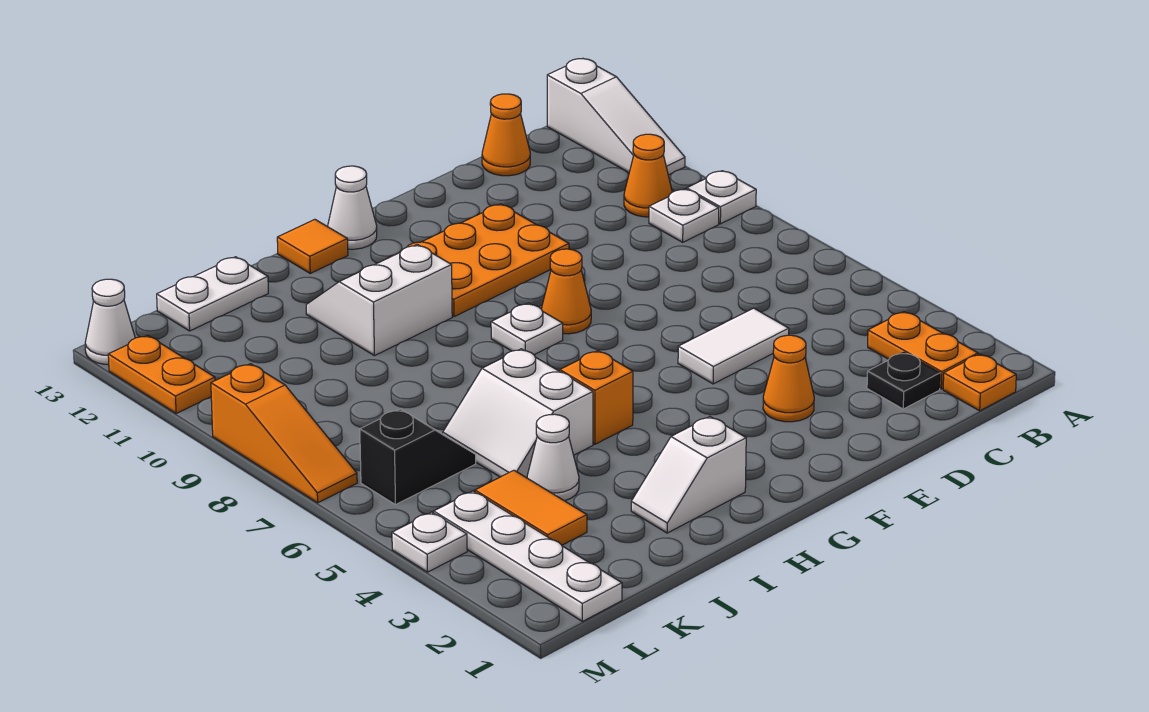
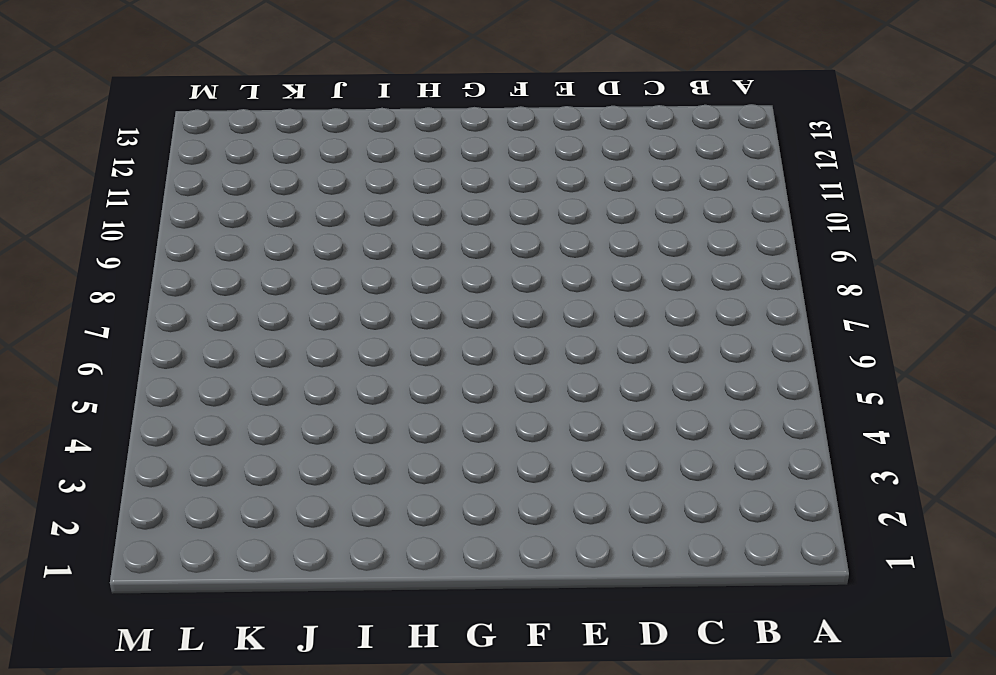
none -> white plate A9 level 1
none -> white slope A11:A13 level 1 top 13
none -> orange plate B1 level 1

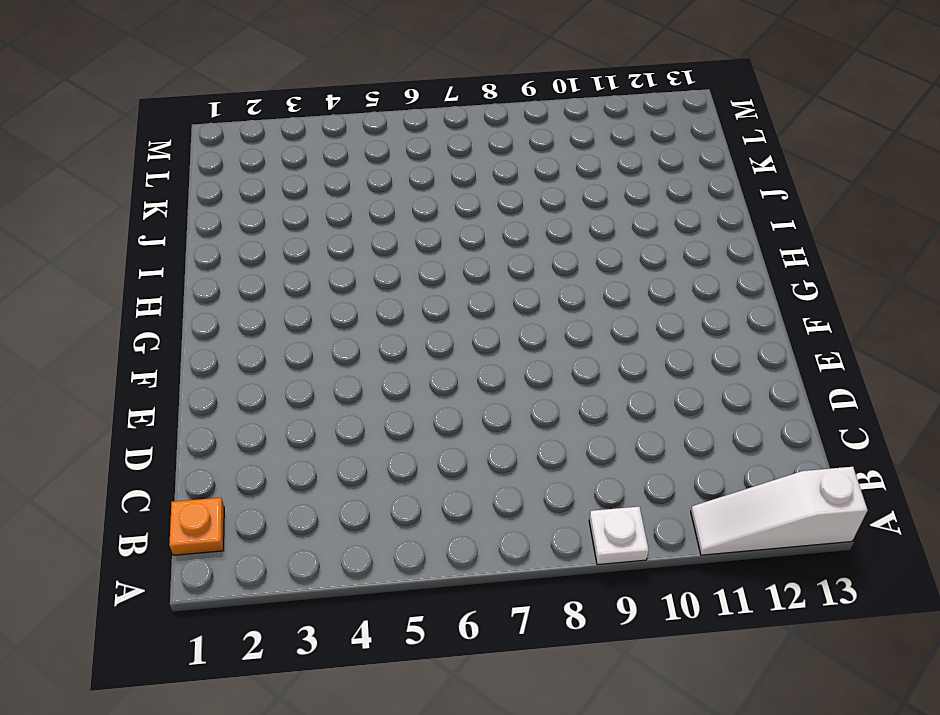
none -> orange plate B2:B3 level 1
none -> white plate B9 level 1
none -> orange cone B10 level 1

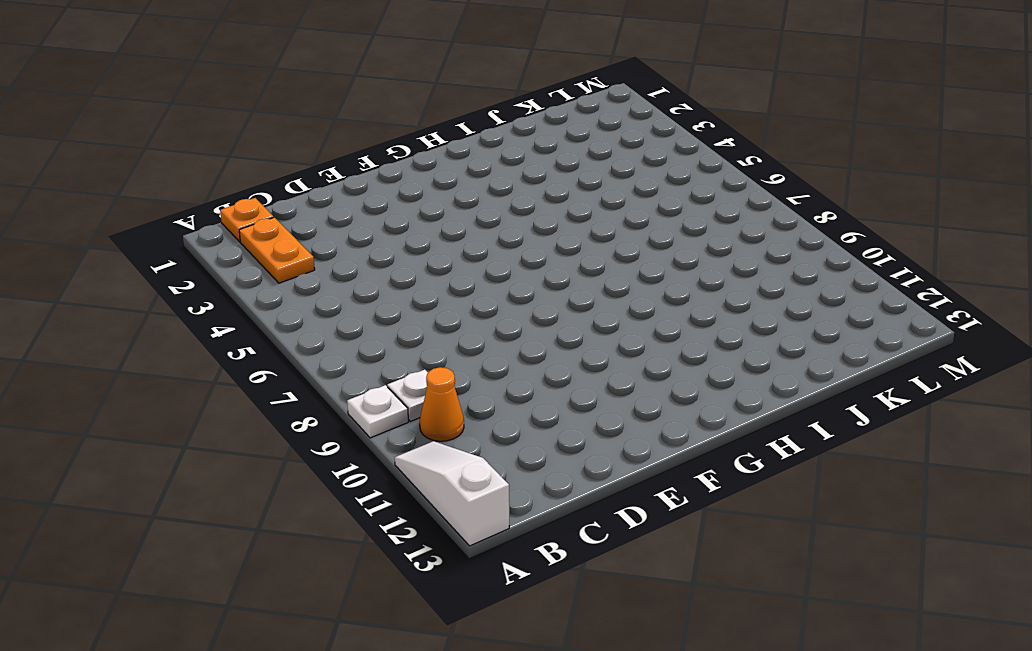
none -> black plate C2 level 1
none -> orange cone C13 level 1
none -> white tile D5:E5 level 1

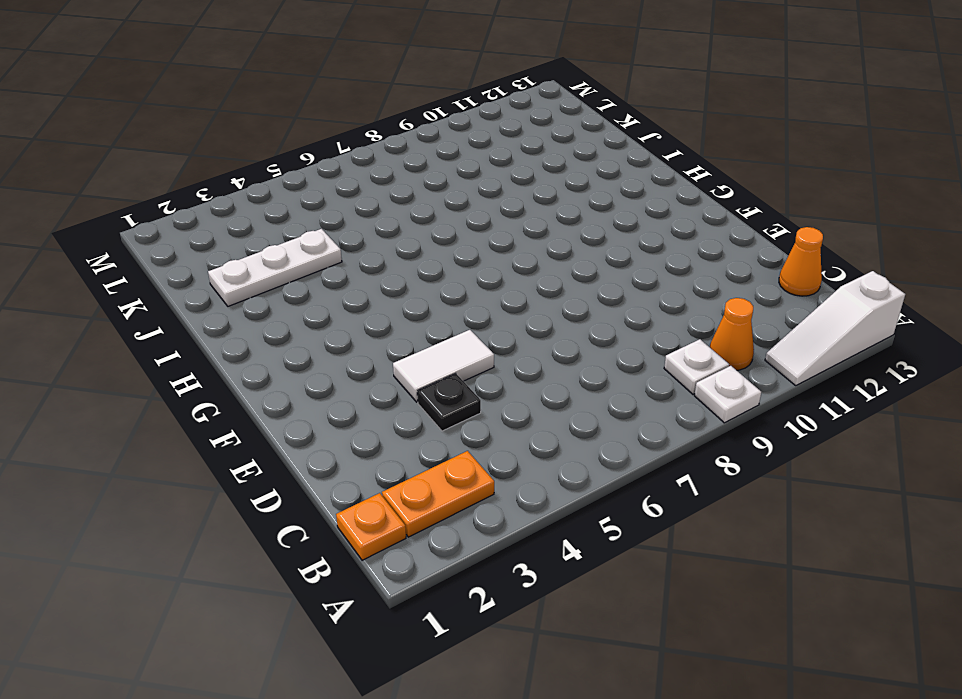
black plate D4 level 1 -> black plate C2 level 1
white tile E4:E5 level 1 -> white tile D5:E5 level 1
white plate J2:J4 level 1 -> white cone J4 level 1
none -> orange cone E3 level 1
none -> orange plate E10:G11 level 1
none -> orange cone F8 level 1

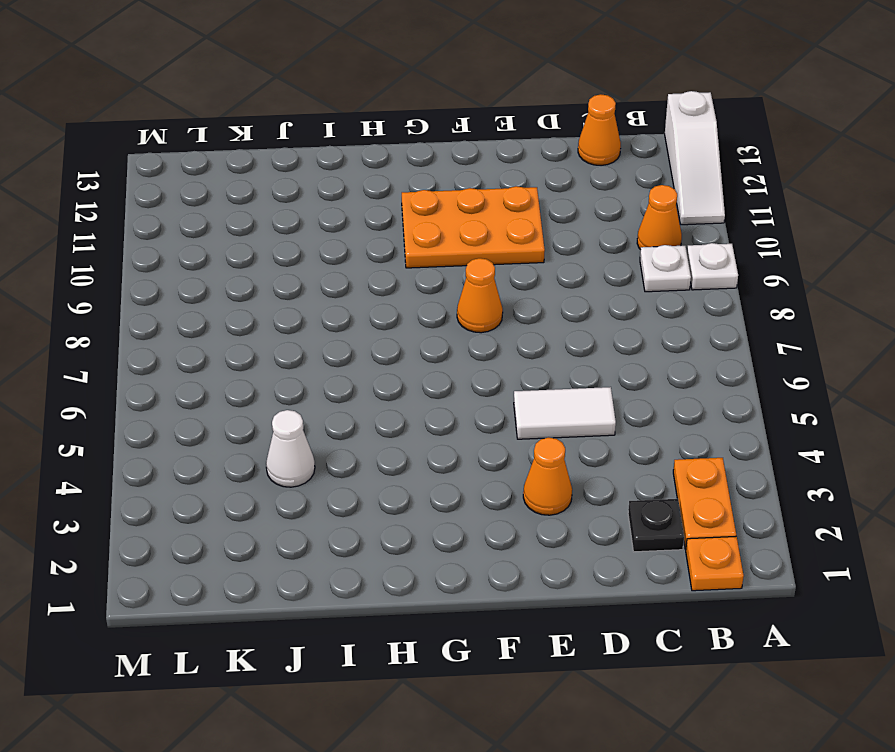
none -> white plate G8 level 1
none -> white cone G13 level 1
none -> white slope H2:I2 level 1 top H

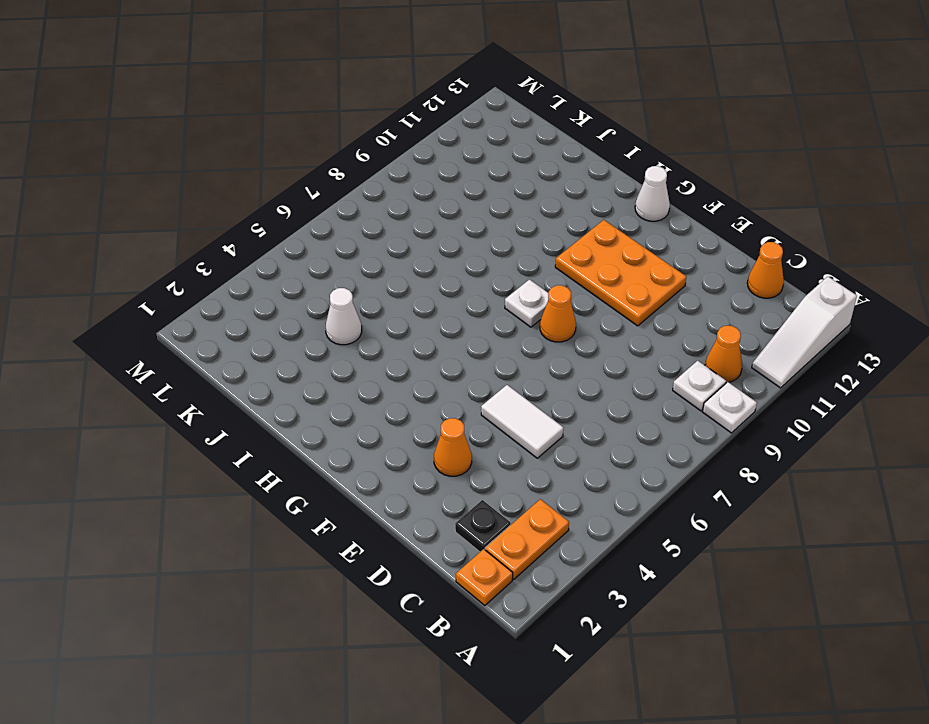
none -> white slope H2:I2 level 1 top H
none -> orange brick H5 level 1
none -> white slope H10:I11 level 1 top 10

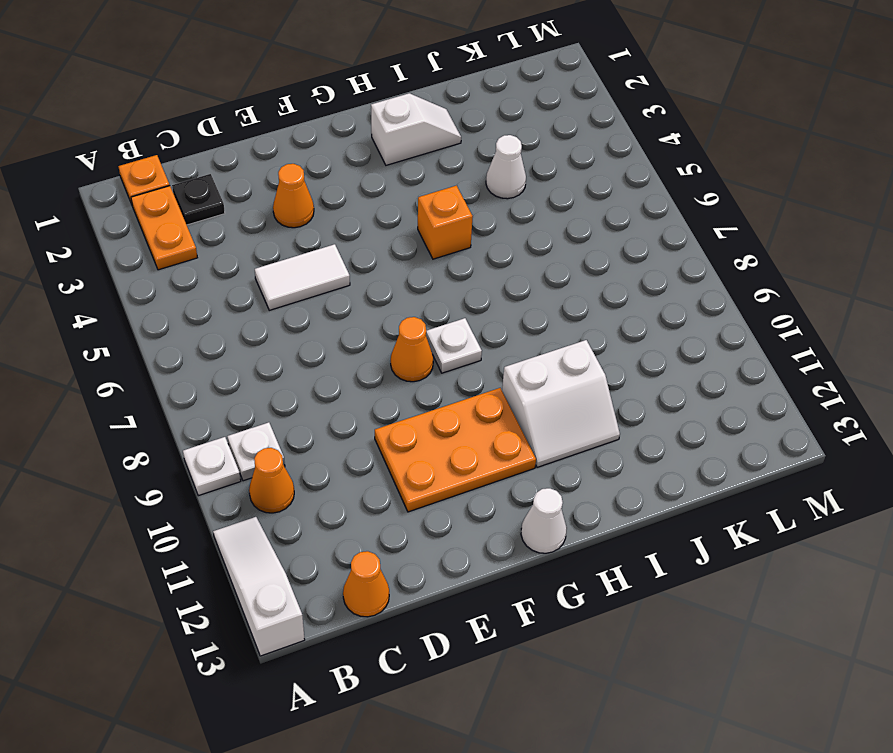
none -> orange tile H13 level 1
none -> white slope I5:J6 level 1 top I
none -> white plate J13:K13 level 1

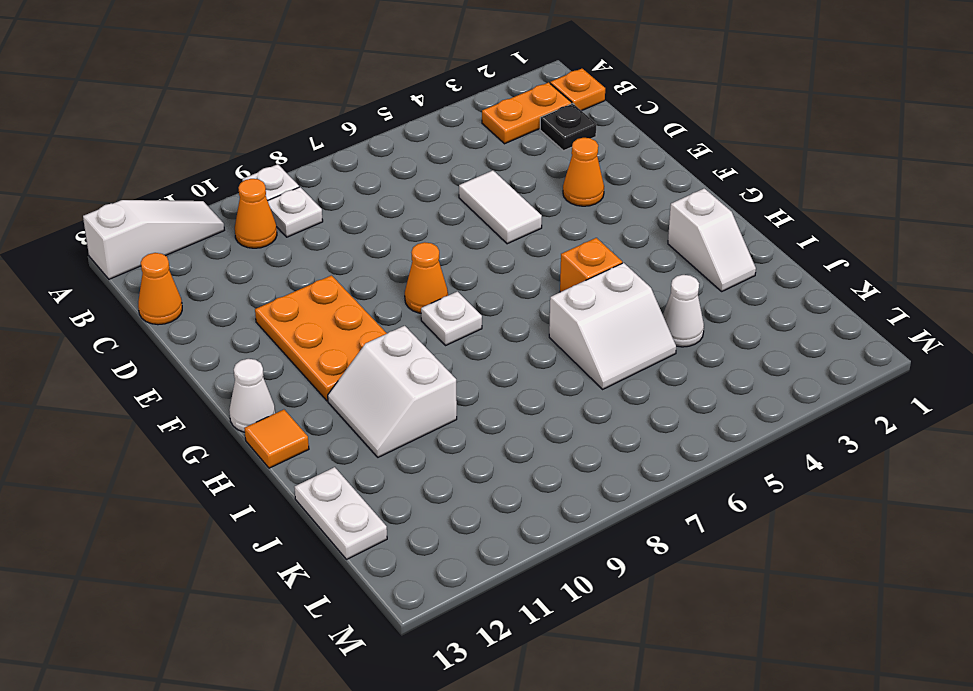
none -> orange tile K3:K4 level 1
none -> black slope K6:L6 level 1 top L
none -> white plate L1:L4 level 1

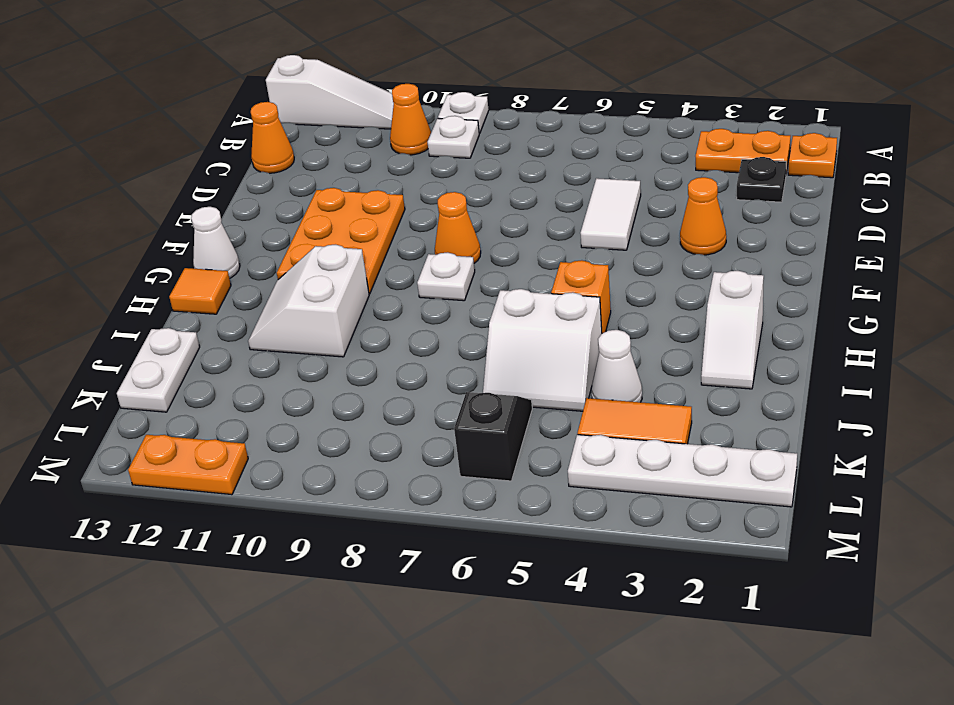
none -> white plate M4 level 1
none -> orange slope M7:M9 level 1 top 9
none -> white cone M13 level 1

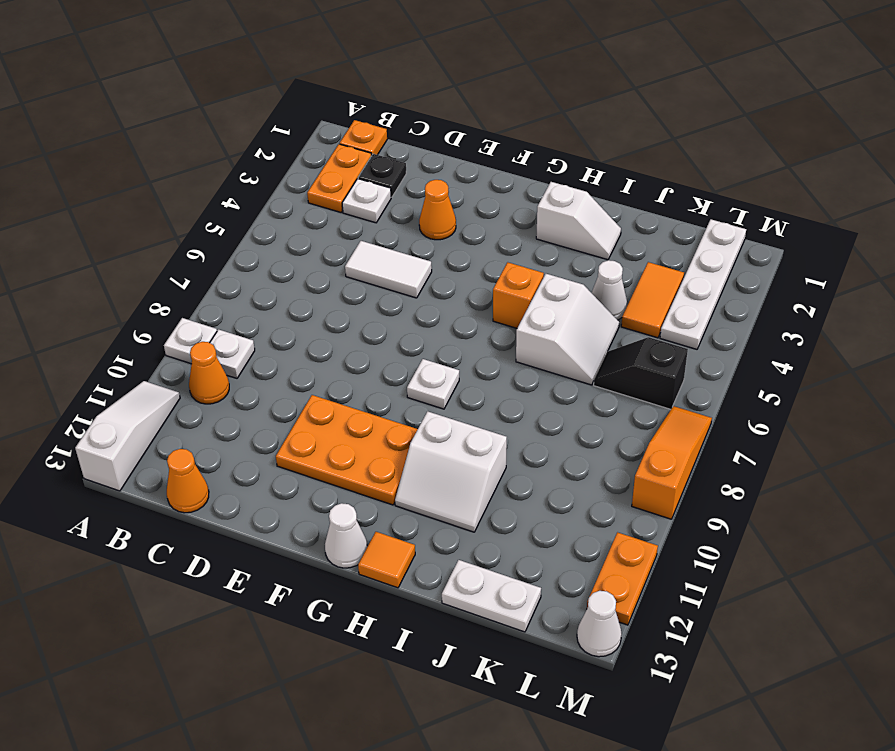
white plate C3 level 1 -> white plate M4 level 1
none -> orange cone F8 level 1

